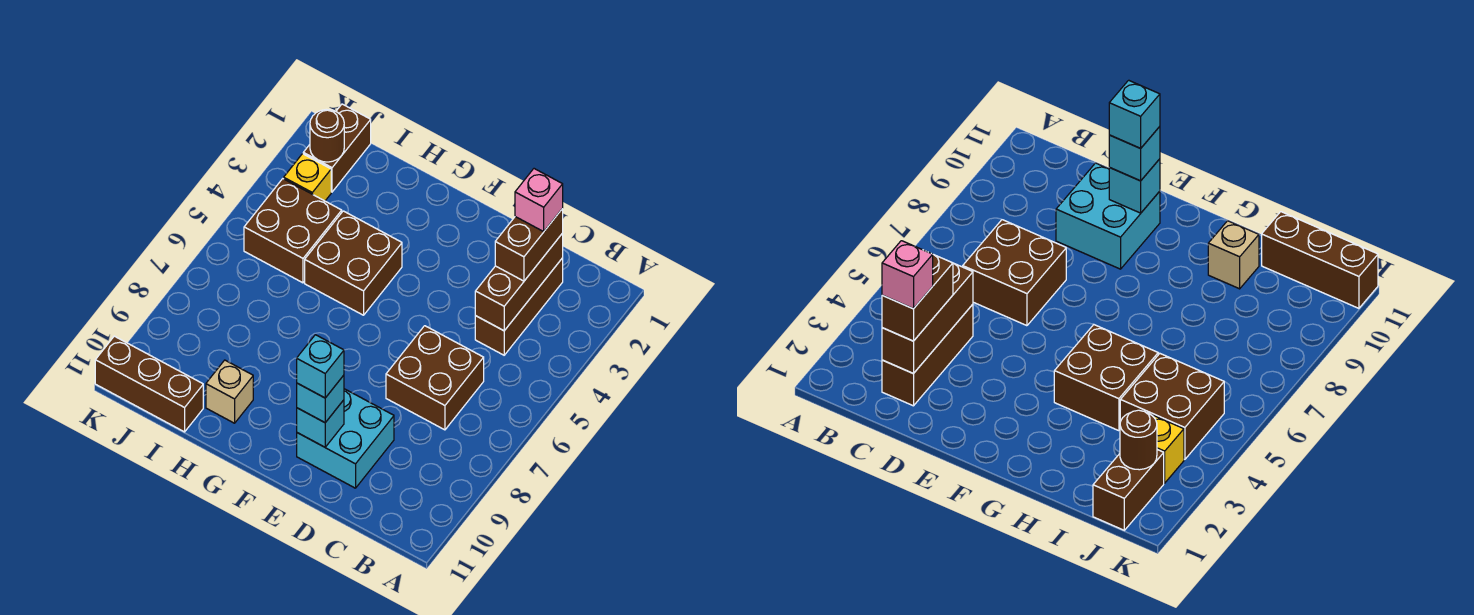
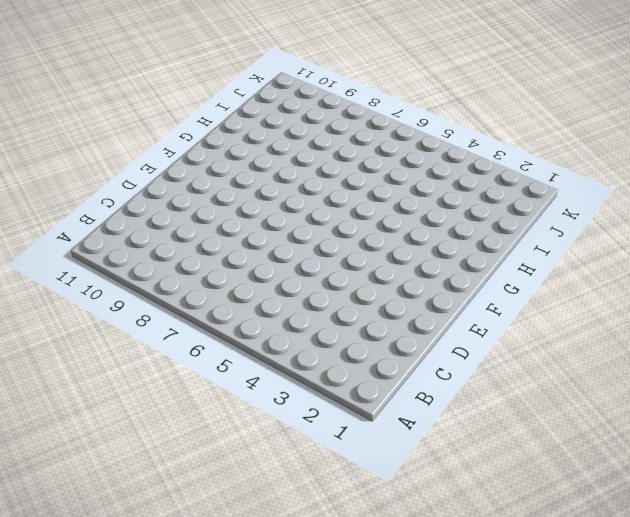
none -> brown brick C2:C4 level 1
none -> brown brick C6:D7 level 1
none -> cyan brick D9:E10 level 1

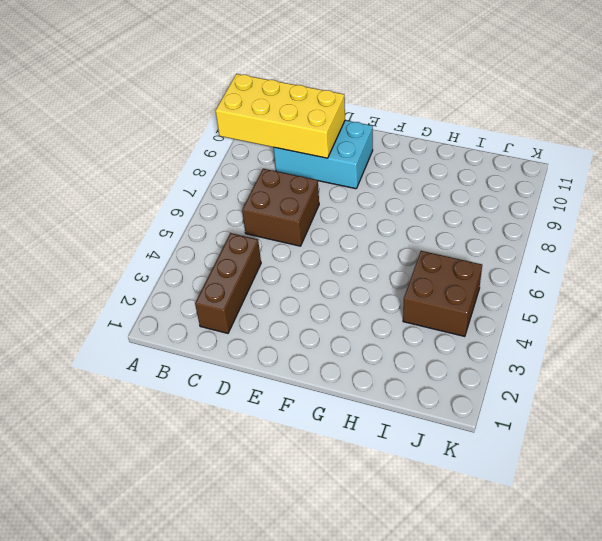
yellow brick A9:D10 level 2 -> none
cyan brick C9:E10 level 1 -> cyan brick D9:E10 level 1
none -> brown brick G4:H5 level 1
none -> tan brick H10 level 1
none -> brown brick I11:K11 level 1

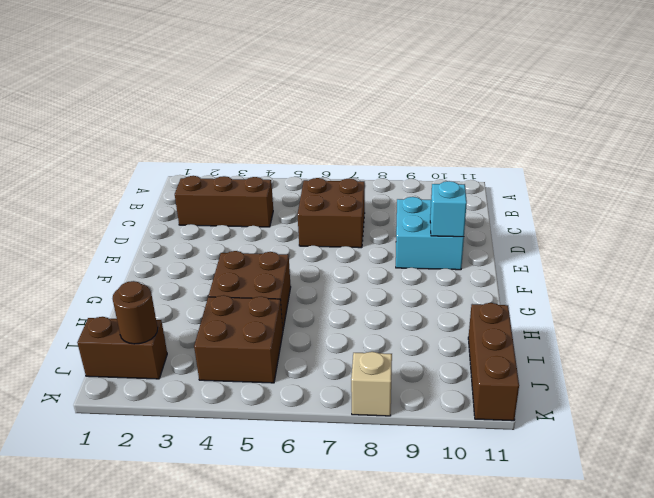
tan brick K8 level 1 -> tan brick H10 level 1
none -> yellow brick J3 level 1
none -> brown brick C2:C4 level 2
none -> brown brick C2:C3 level 3

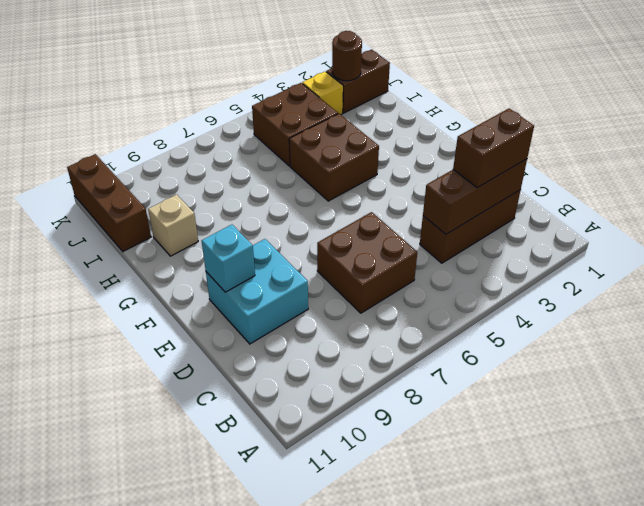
none -> cyan brick E10 level 3
none -> pink brick C2 level 4
none -> cyan brick E10 level 4

